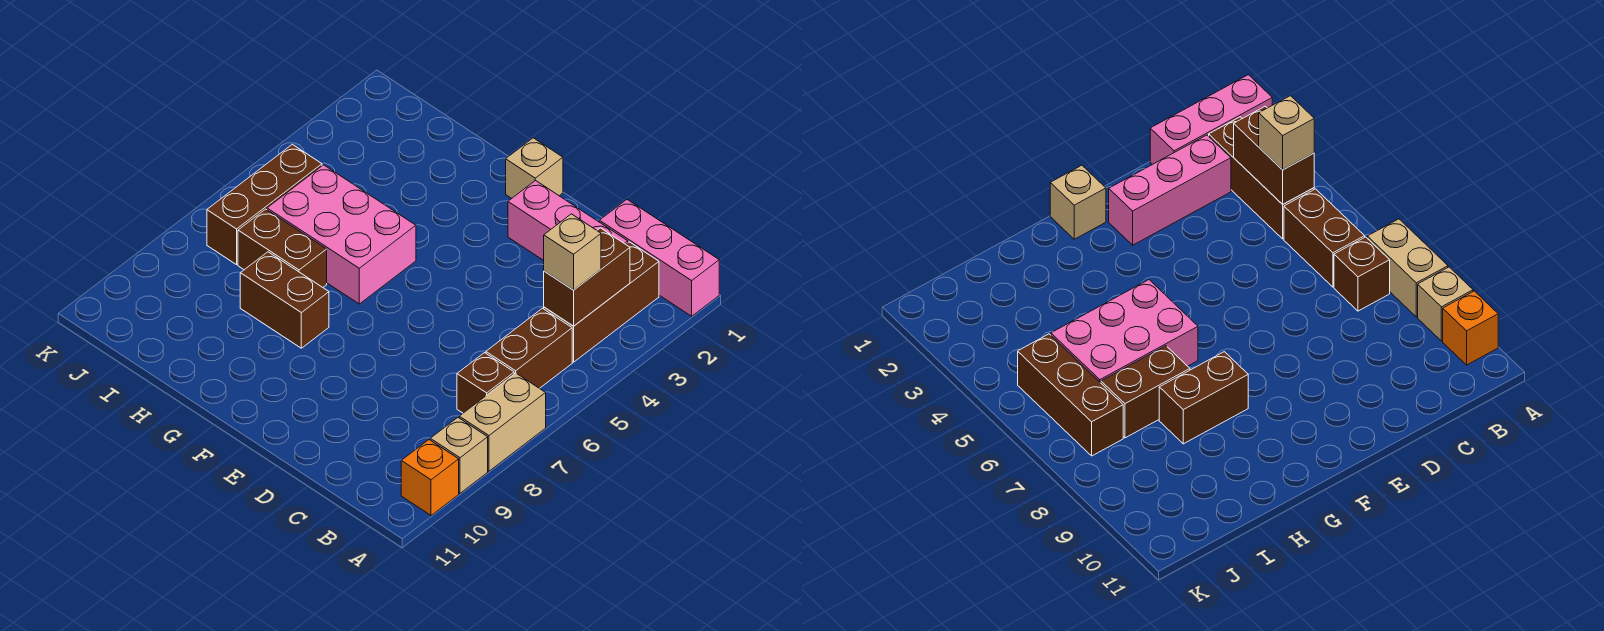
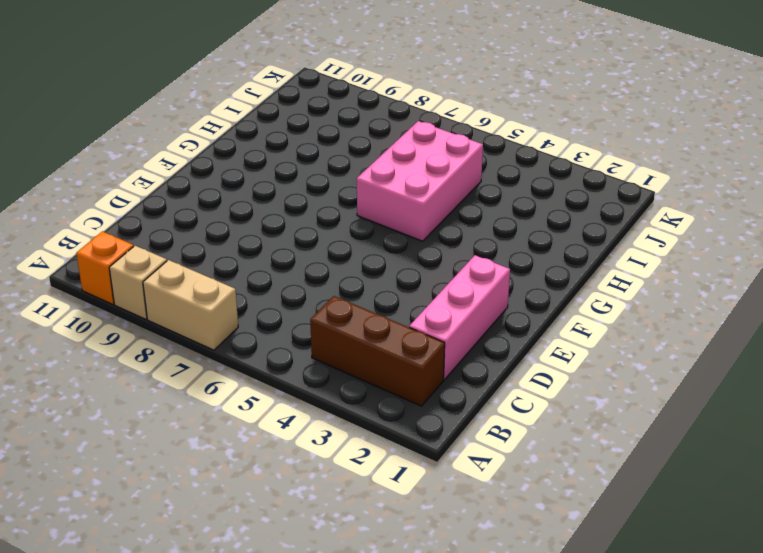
none -> pink brick A1:C1 level 1
none -> brown brick B5:B6 level 1
none -> brown brick B7 level 1

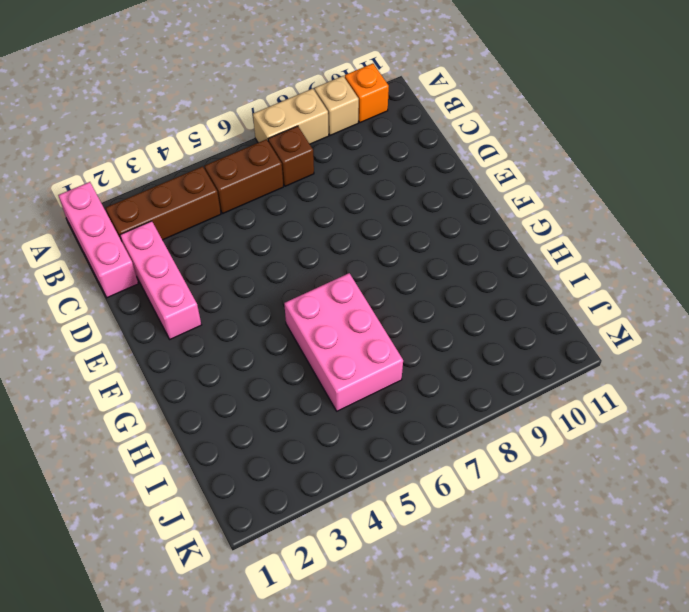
none -> tan brick F1 level 1
none -> brown brick G8:H8 level 1
none -> brown brick H7:I7 level 1

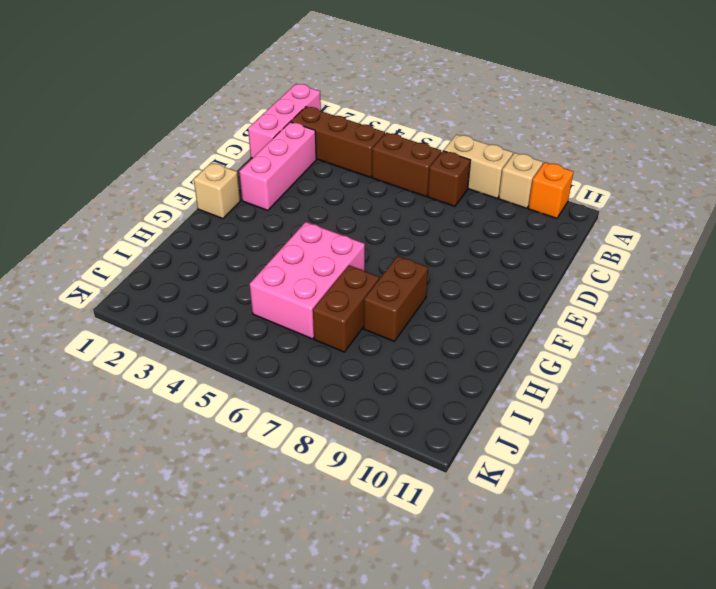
none -> brown brick J5:J7 level 1
none -> brown brick B3:B4 level 2
none -> tan brick B4 level 3

